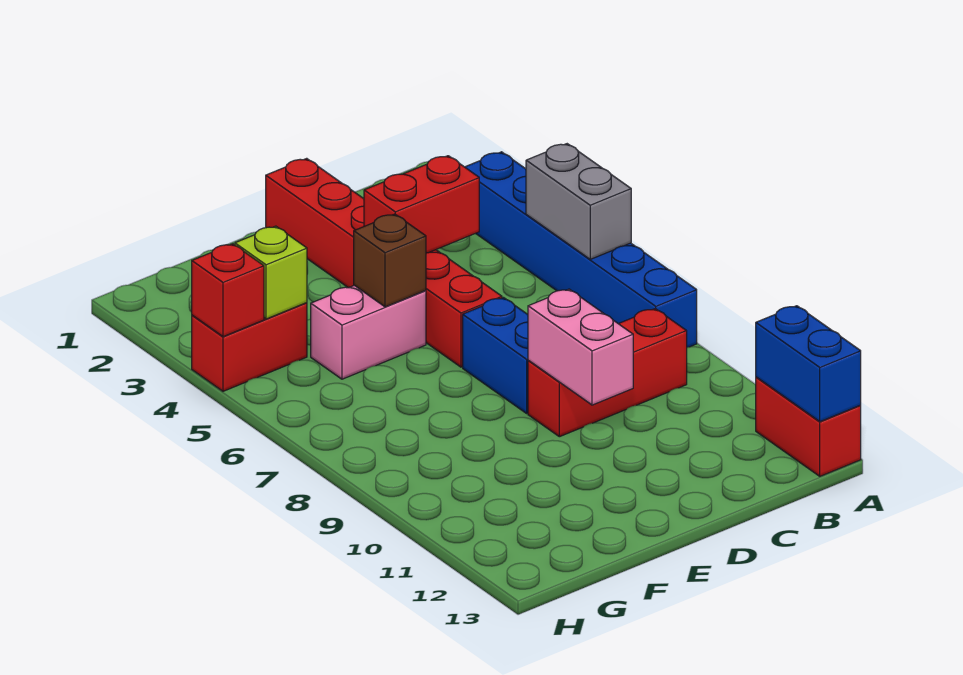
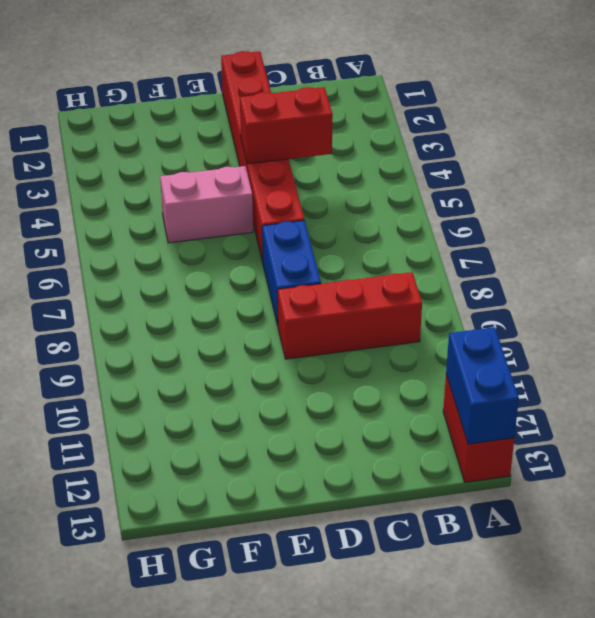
none -> blue brick A3:A8 level 1
none -> red brick G4:H4 level 1
none -> grey brick A5:A6 level 2

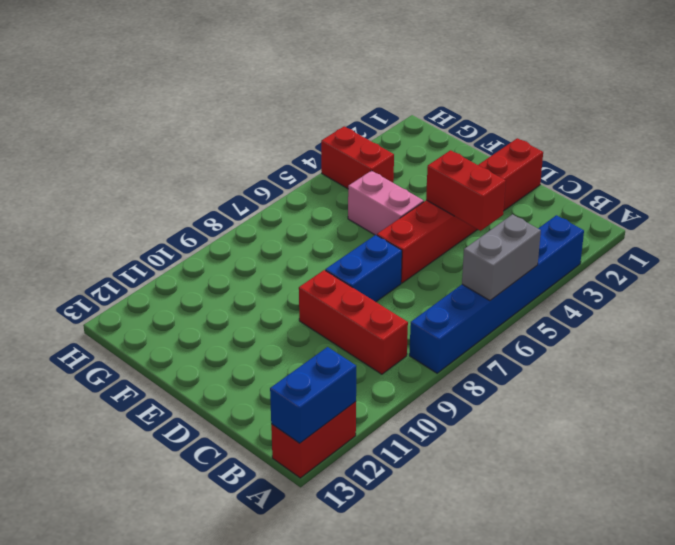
none -> pink brick D9:D10 level 2
none -> brown brick E5 level 2
none -> lime brick G4 level 2

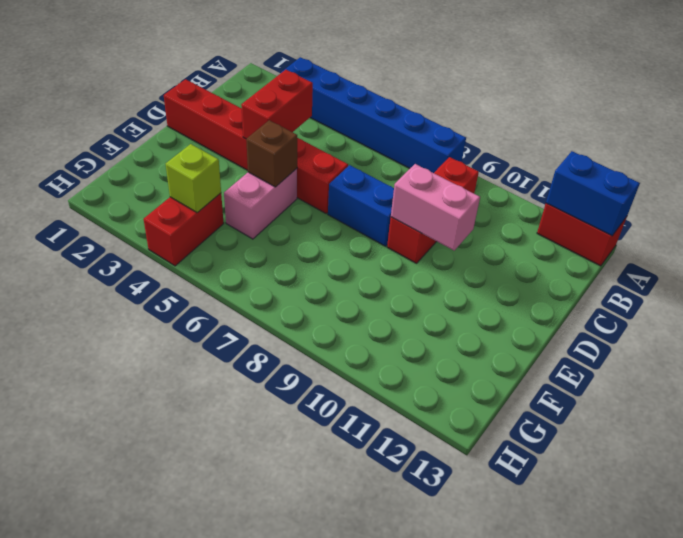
none -> grey brick A5:A6 level 2
none -> red brick H4 level 2

